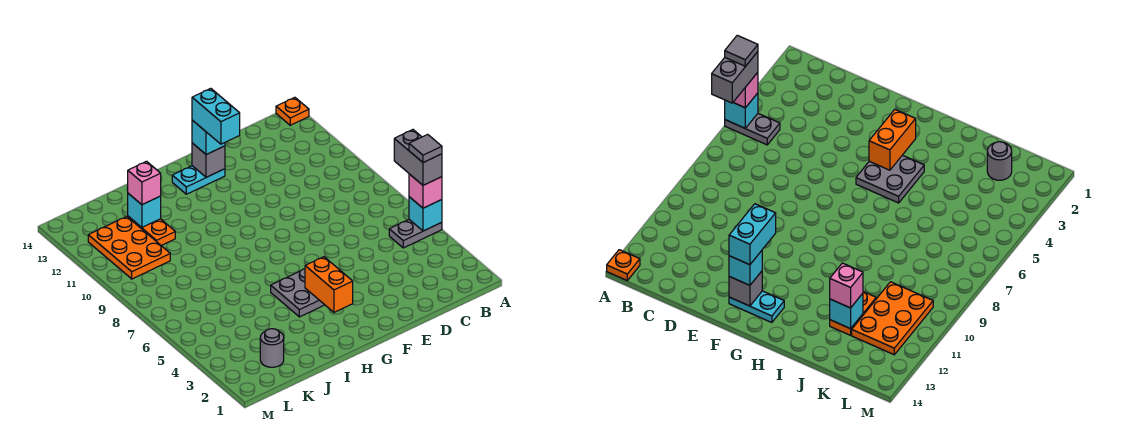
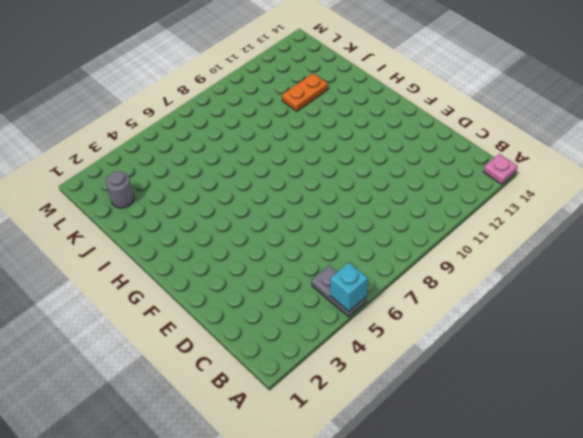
pink plate A14 level 1 -> orange plate A14 level 1
none -> cyan plate F13:G13 level 1
none -> grey plate G4:H5 level 1
none -> orange plate K10:L12 level 1

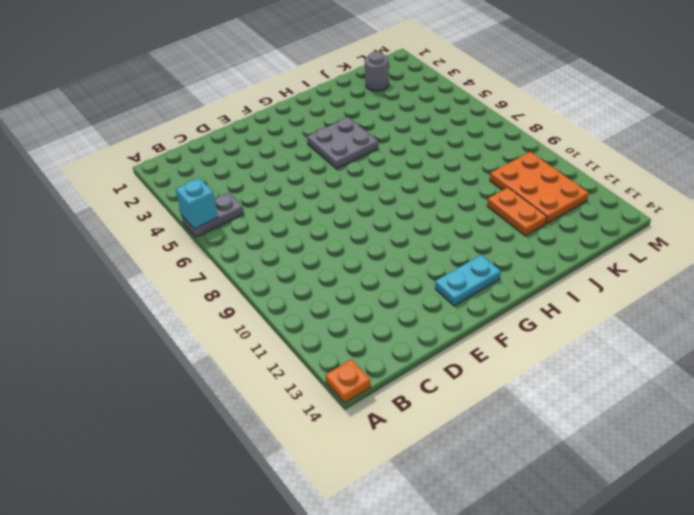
none -> grey brick F13 level 2
none -> orange brick G3:G4 level 2
none -> cyan brick J12 level 2

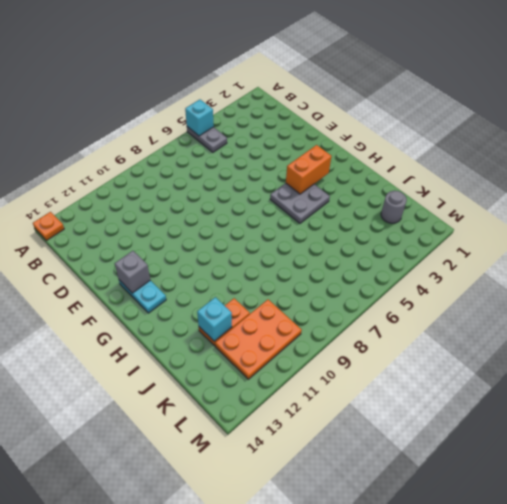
none -> pink brick A5 level 3
none -> cyan brick F13 level 3
none -> pink brick J12 level 3

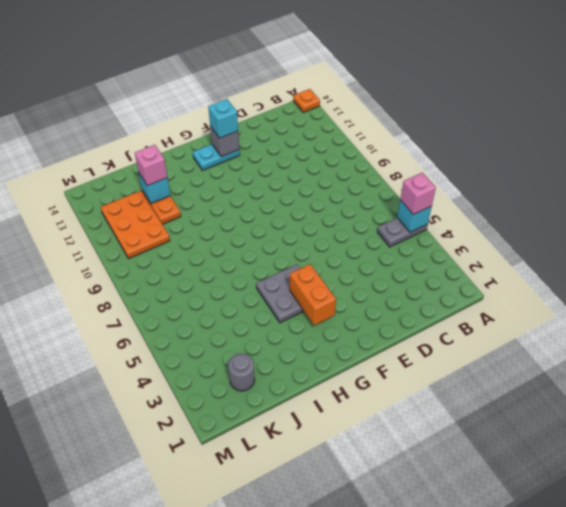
none -> grey brick A5:A6 level 4
none -> cyan brick F12:F13 level 4
none -> grey tile A5 level 5

